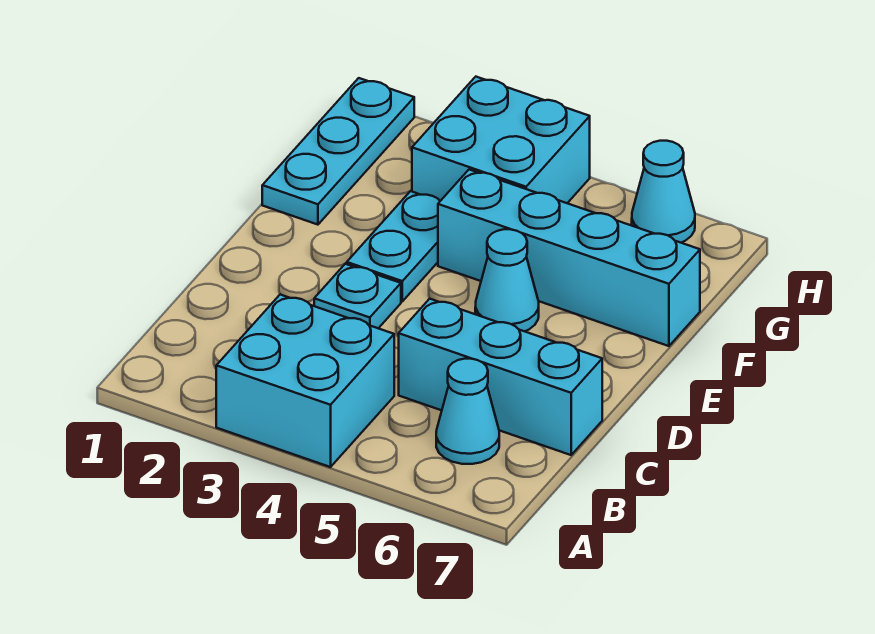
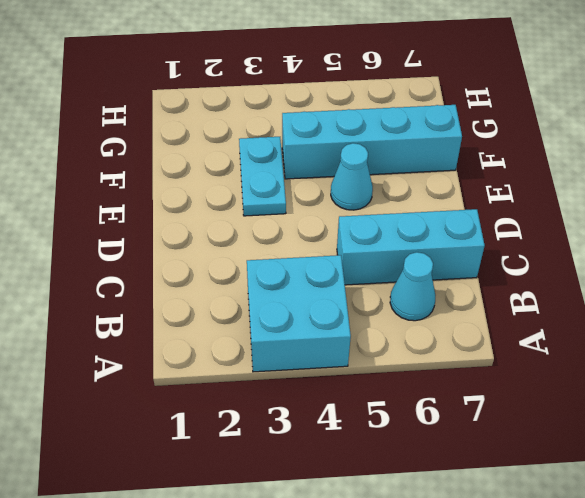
none -> cyan plate D3 level 1
none -> cyan plate F1:H1 level 1

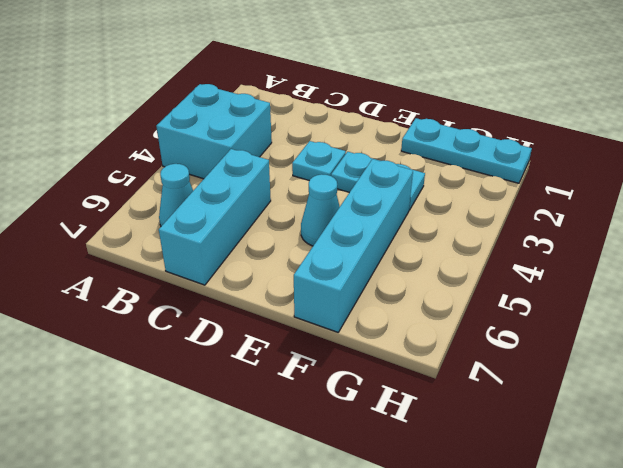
none -> cyan brick G3:H4 level 1
none -> cyan cone H6 level 1

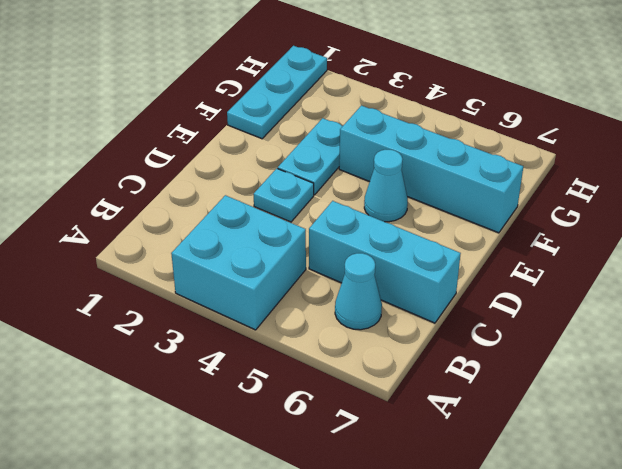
none -> cyan brick G3:H4 level 1
none -> cyan cone H6 level 1

